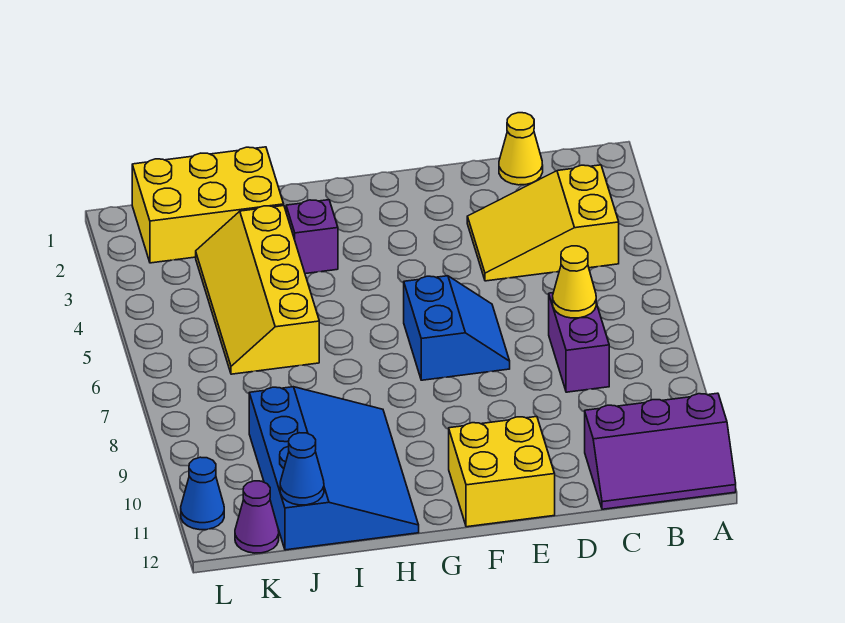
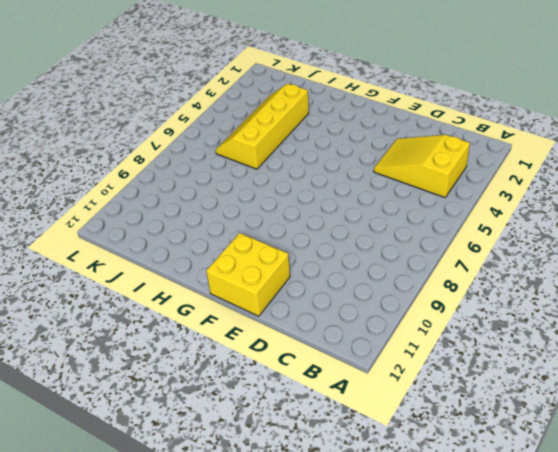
none -> purple slope A11:C12 level 1 top 11
none -> yellow cone C1 level 1
none -> purple brick C7:C8 level 1

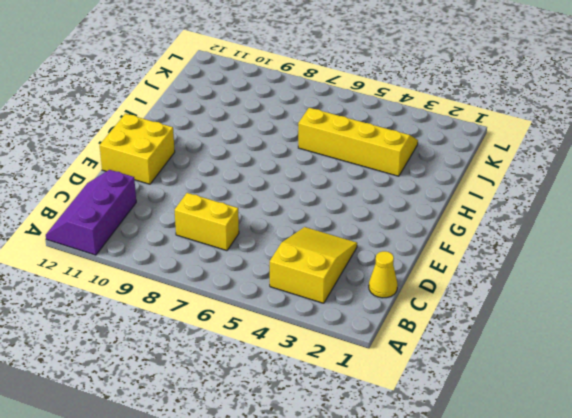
yellow brick C7:C8 level 1 -> purple brick C7:C8 level 1
none -> blue slope E6:F7 level 1 top F
none -> purple brick H3 level 1
none -> blue slope H9:J12 level 1 top J

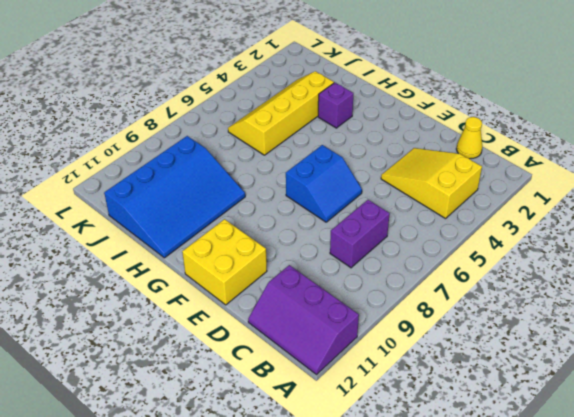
none -> yellow brick I1:K2 level 1
none -> purple cone K12 level 1
none -> blue cone L11 level 1

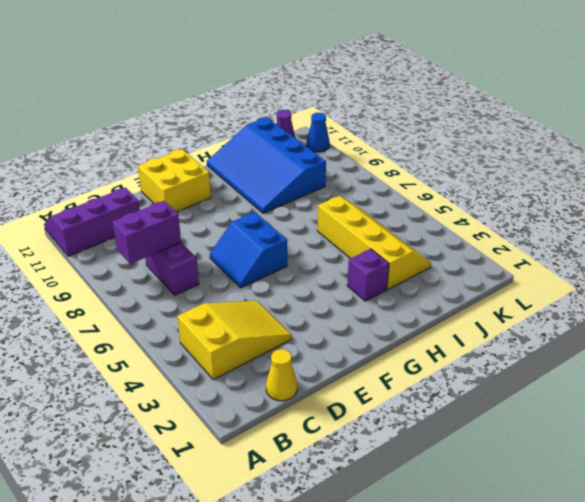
purple brick B8:C8 level 2 -> none
none -> yellow brick I1:K2 level 1
none -> yellow cone C7 level 2
none -> blue cone J12 level 2

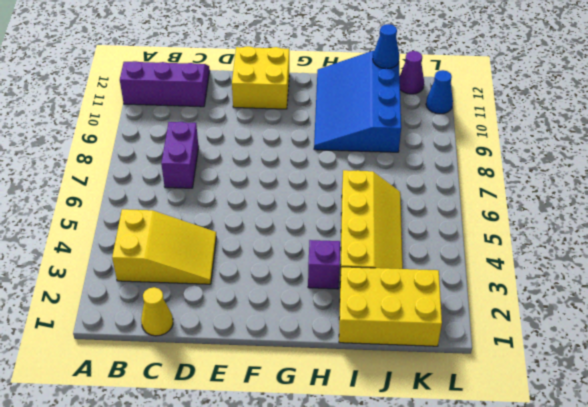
none -> blue slope E6:F7 level 1 top F
none -> yellow cone C7 level 2

